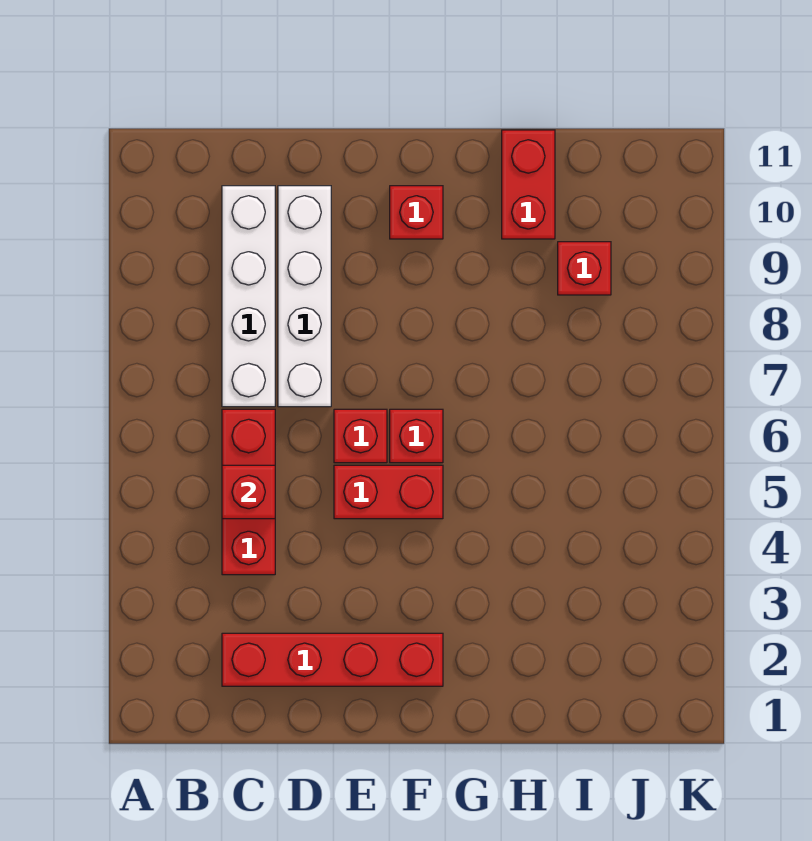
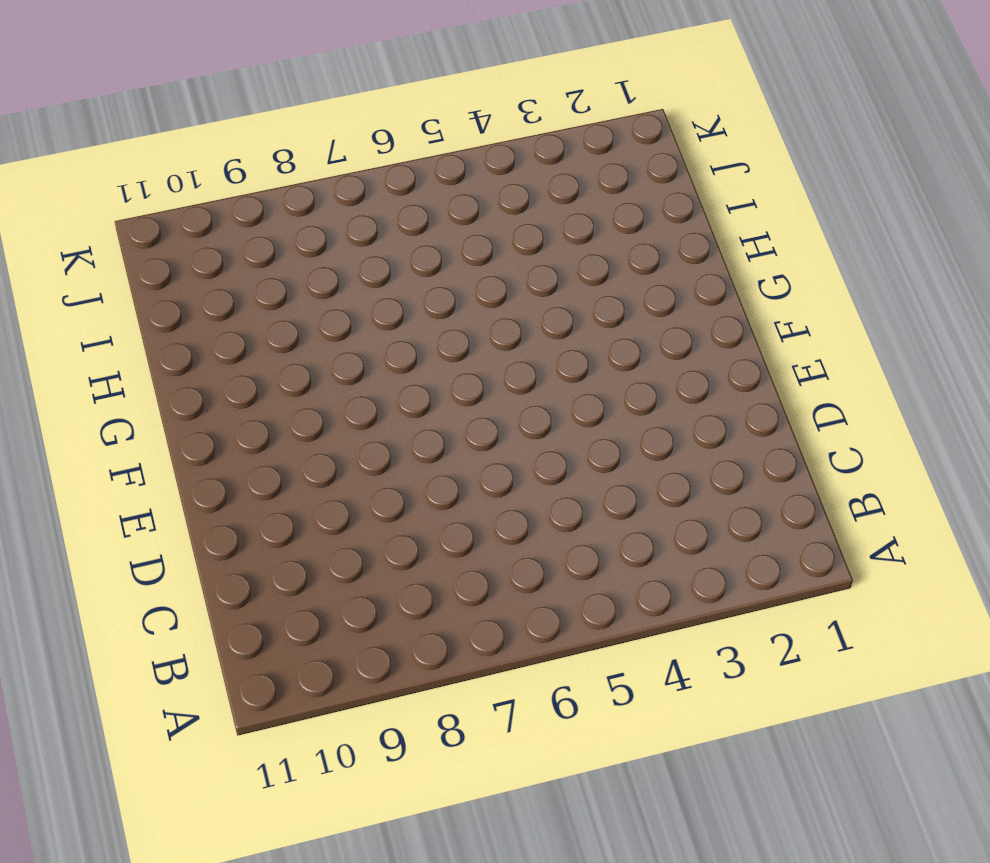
none -> red brick C2:F2 level 1
none -> red brick C4:C6 level 1

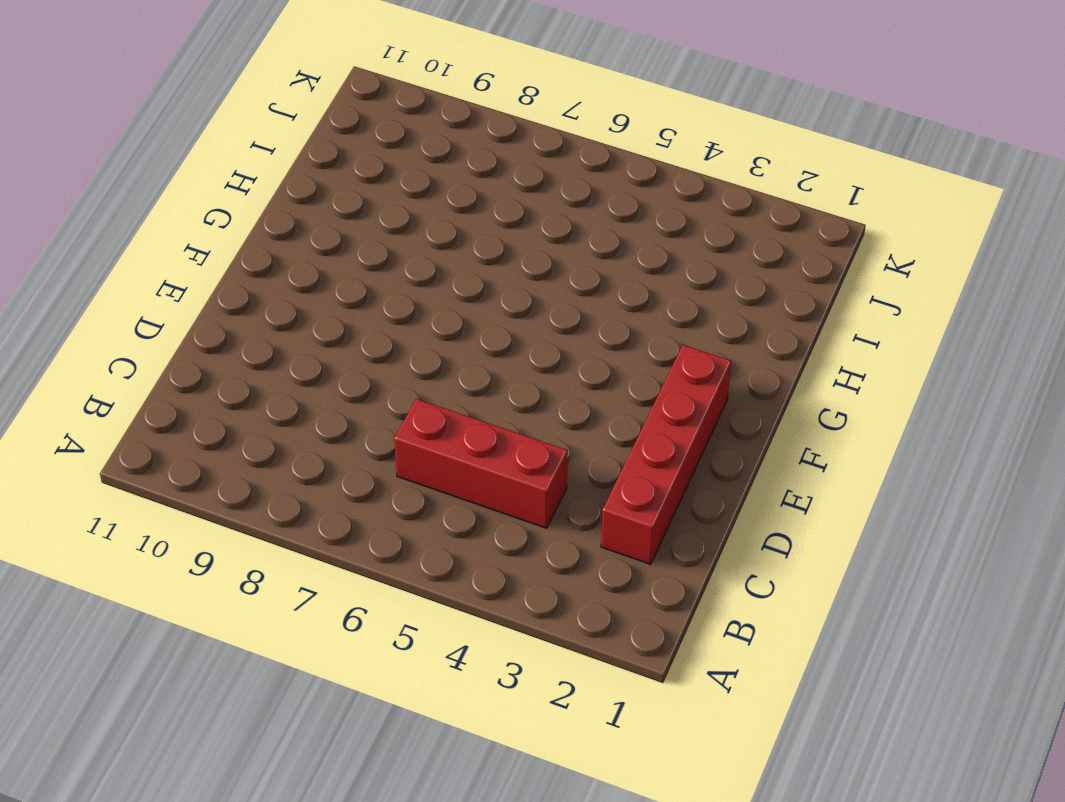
none -> white brick C7:C10 level 1
none -> white brick D7:D10 level 1

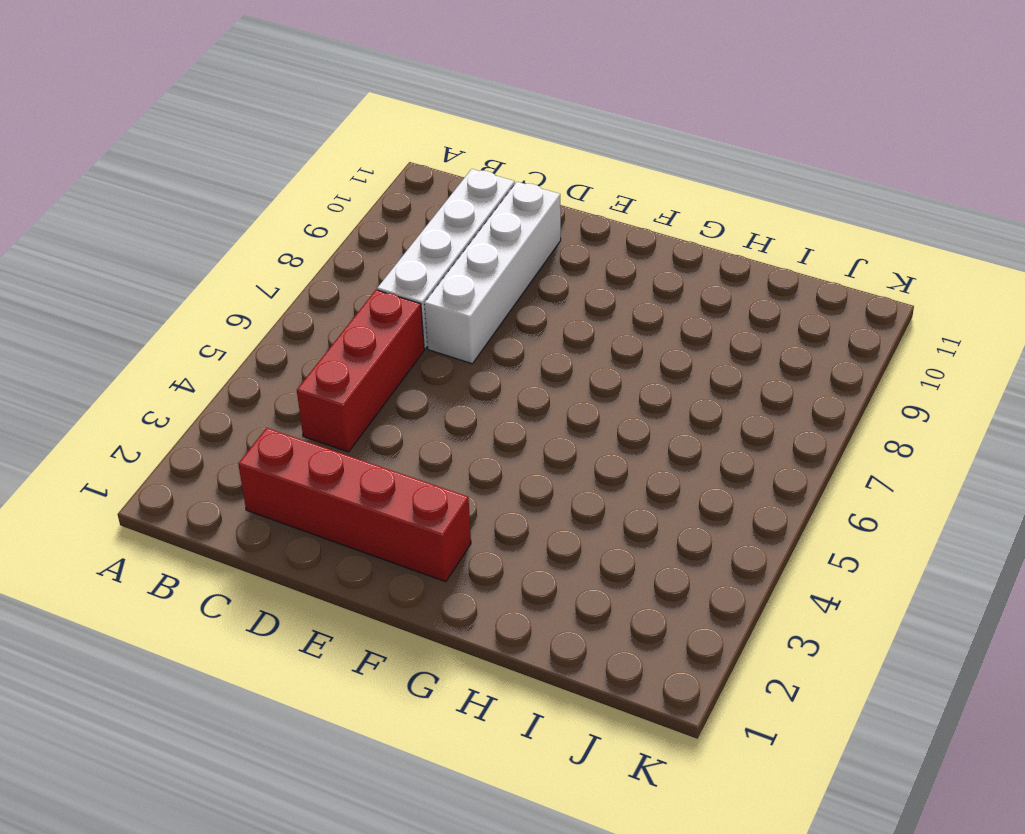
none -> red brick E5:F5 level 1
none -> red brick E6 level 1

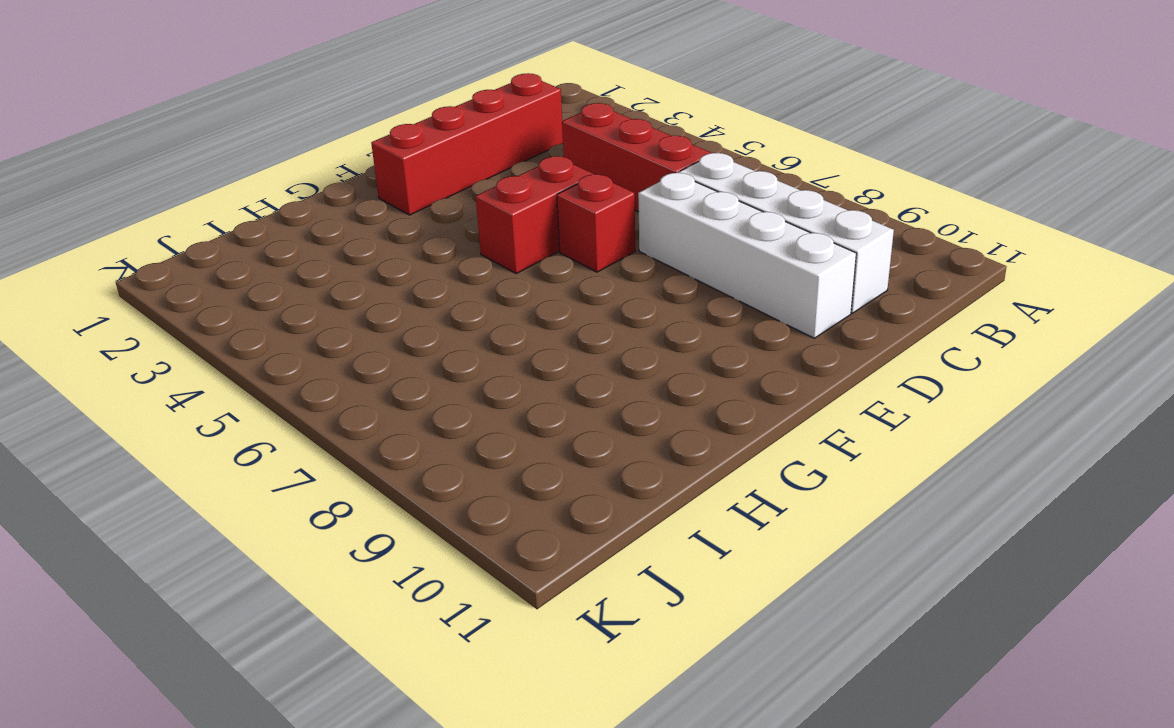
none -> red brick F6 level 1
none -> red brick F10 level 1

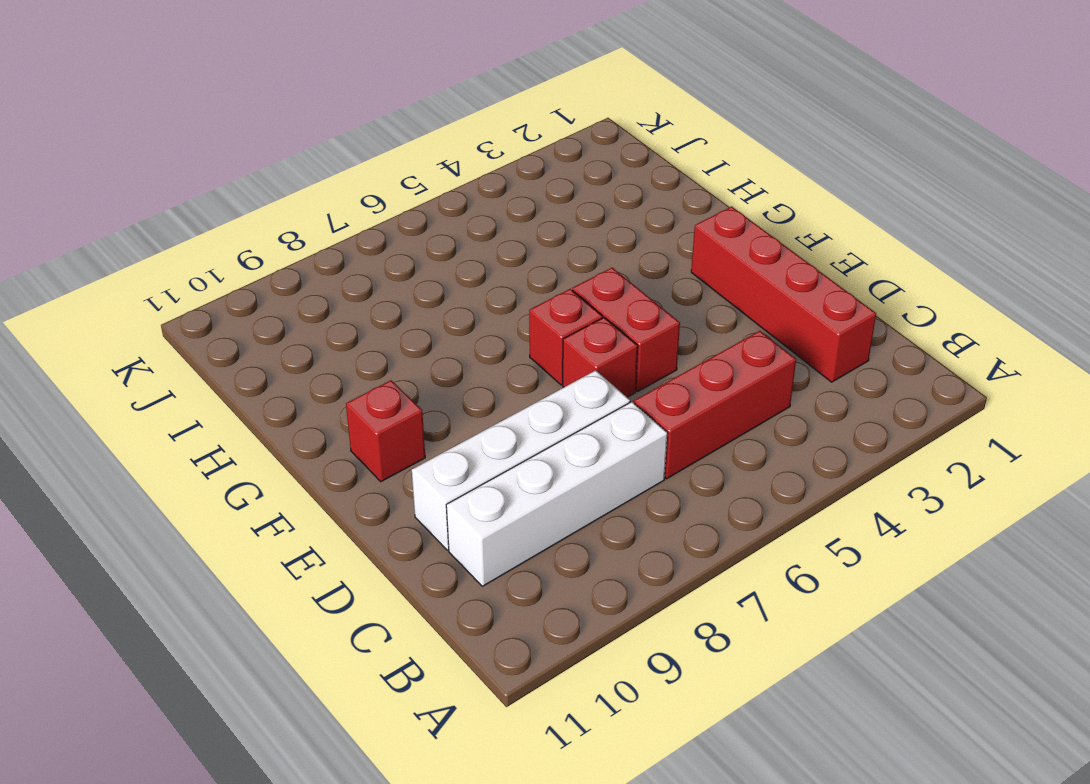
none -> red brick H10:H11 level 1
none -> red brick I9 level 1

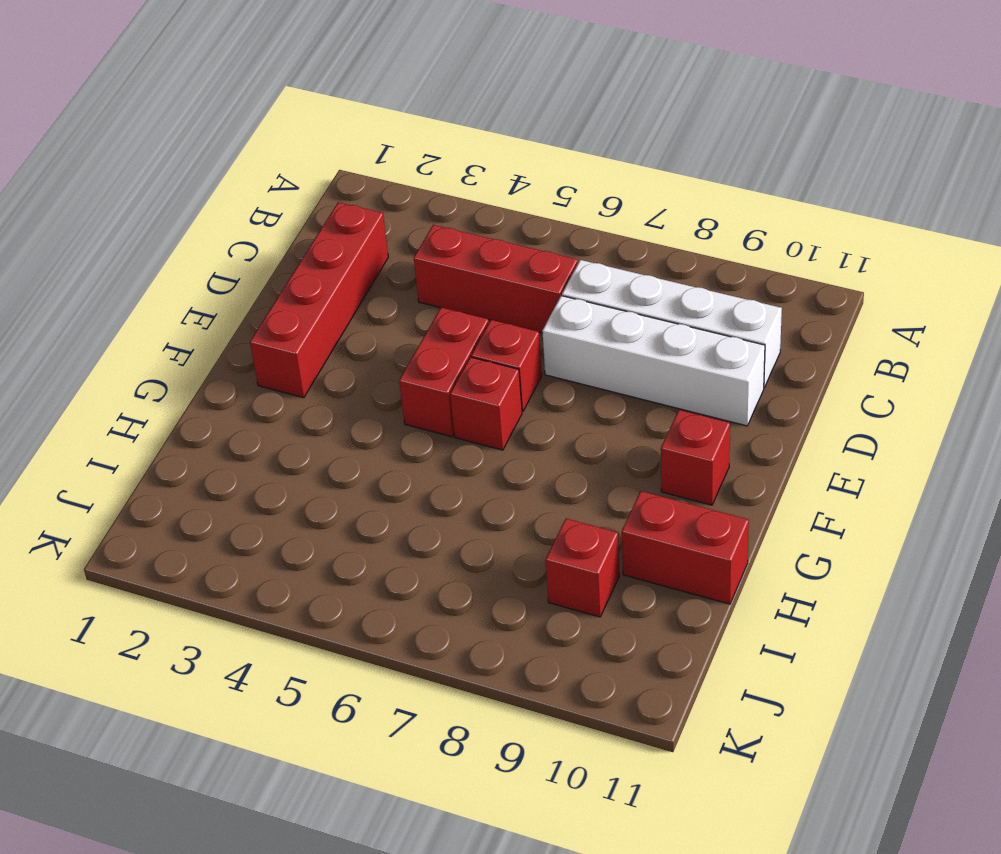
none -> red brick C5 level 2

